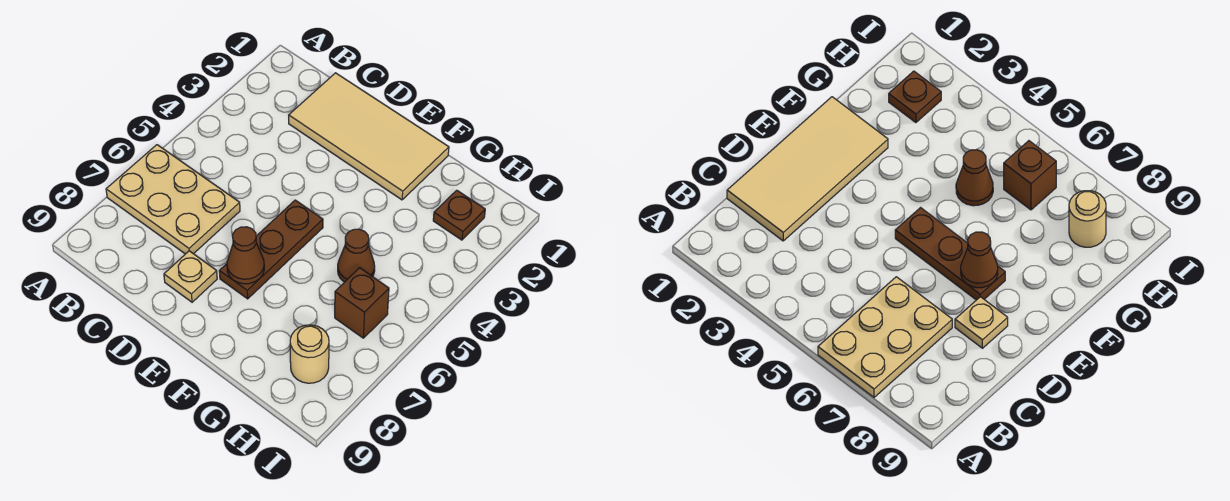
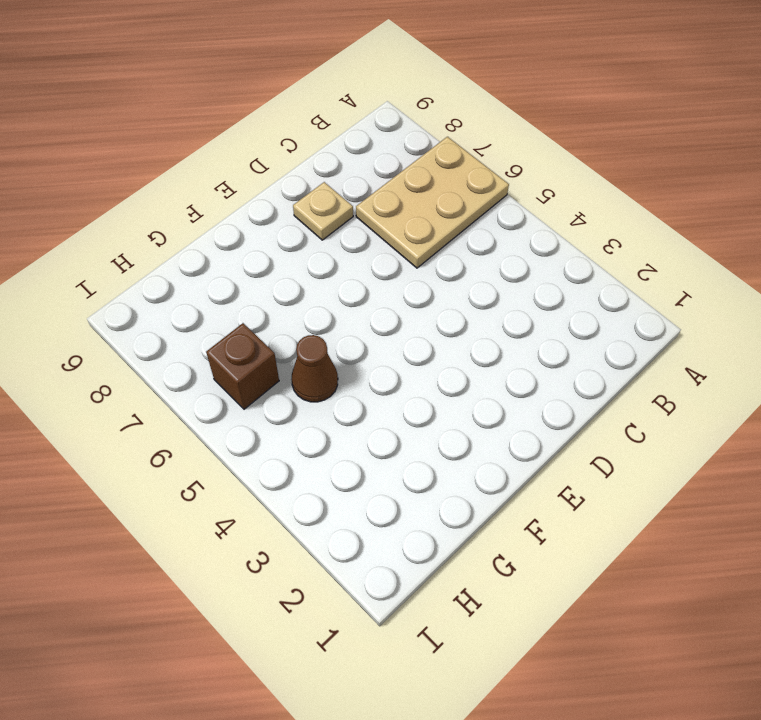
none -> tan tile C1:F2 level 1
none -> brown plate E5:E7 level 1

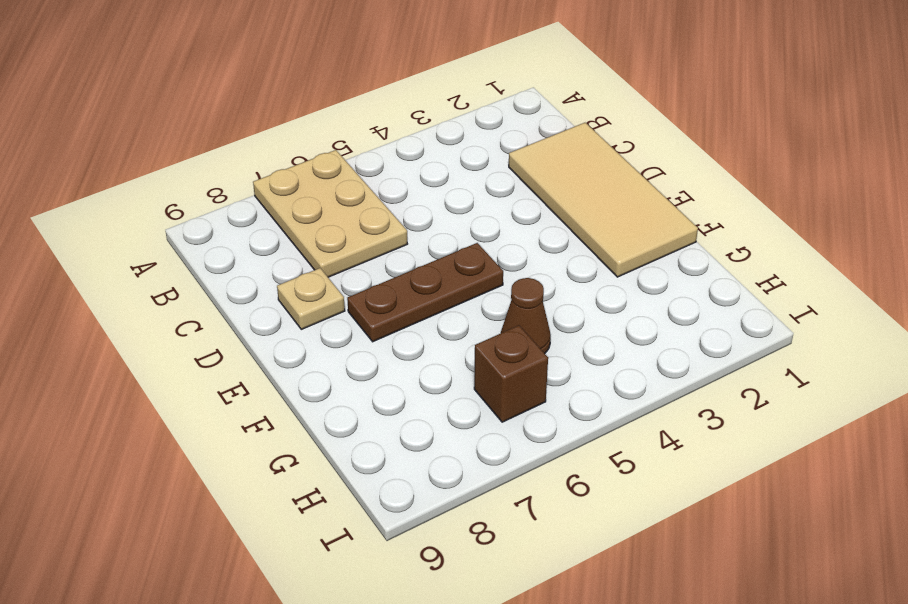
none -> brown plate H2 level 1
none -> tan round brick H8 level 1

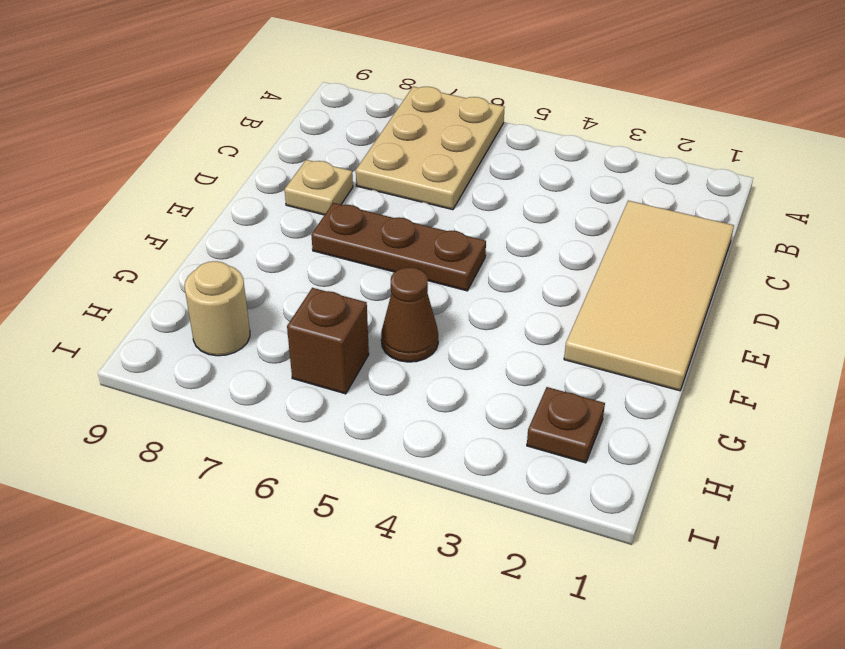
none -> brown cone E7 level 2

